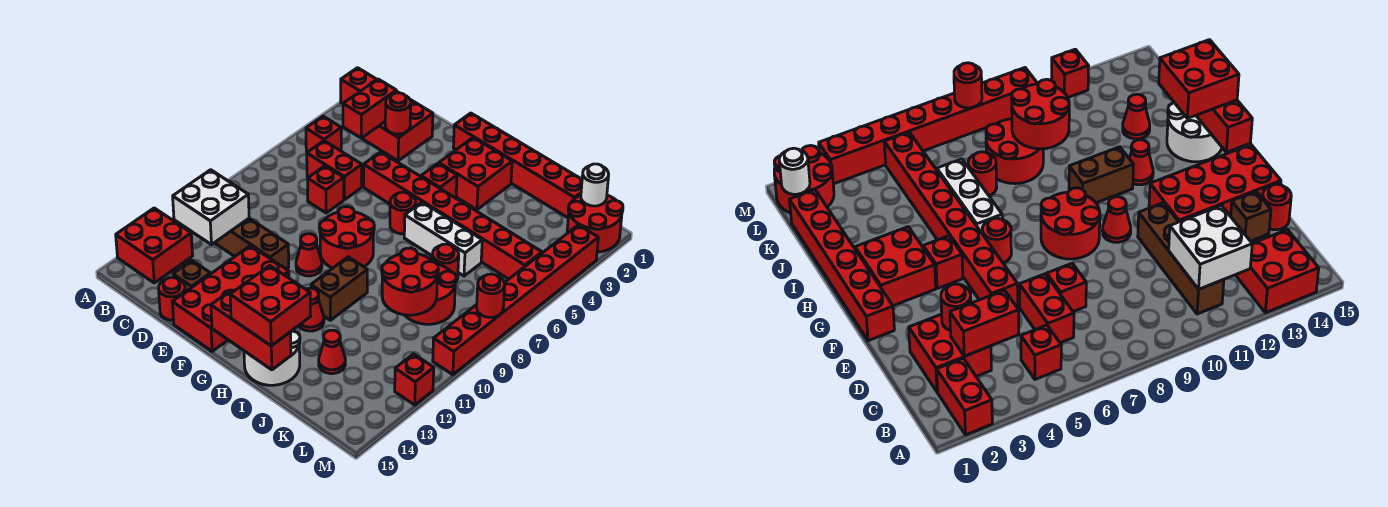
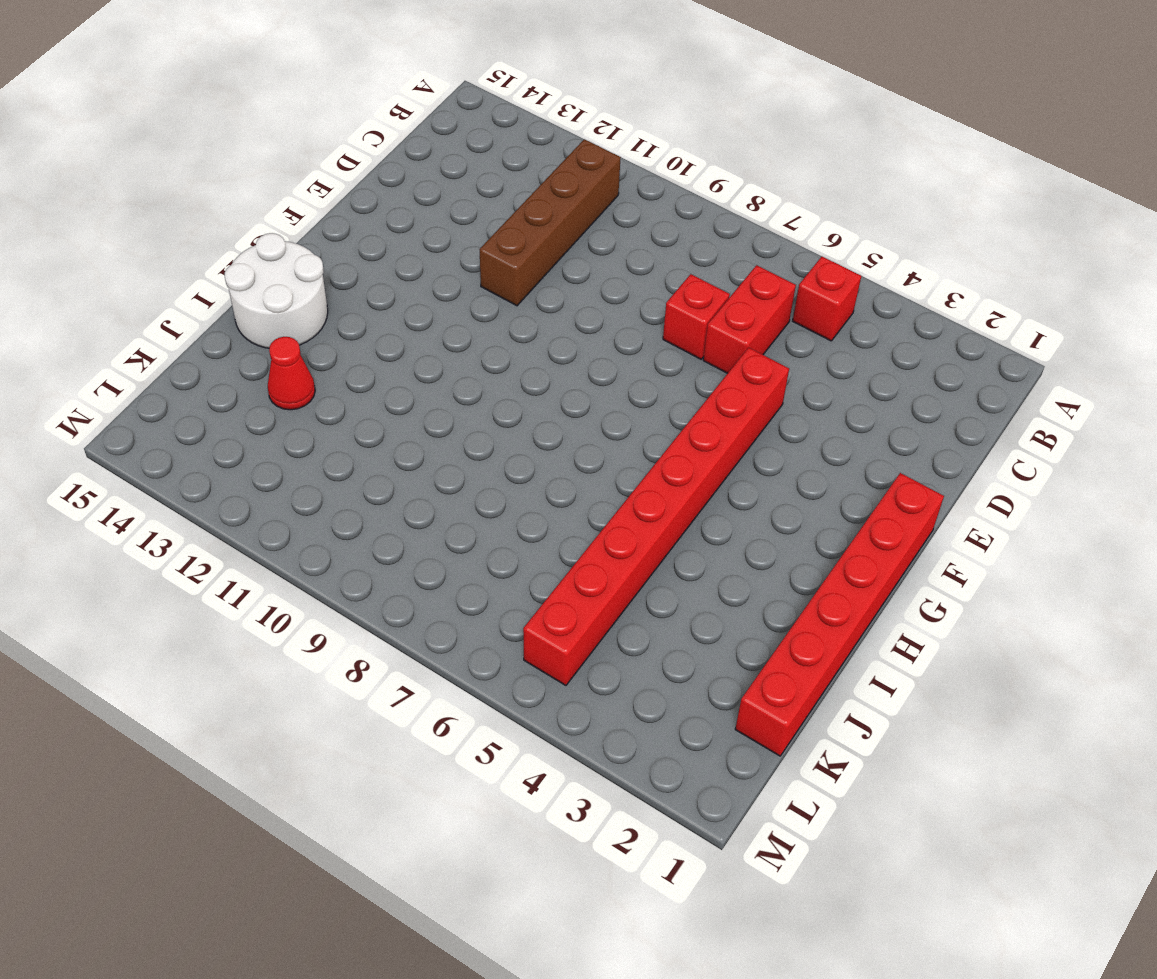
none -> red brick A2:B2 level 1
none -> red brick A13:B14 level 1
none -> red brick C2:D3 level 1
none -> brown brick D14 level 1

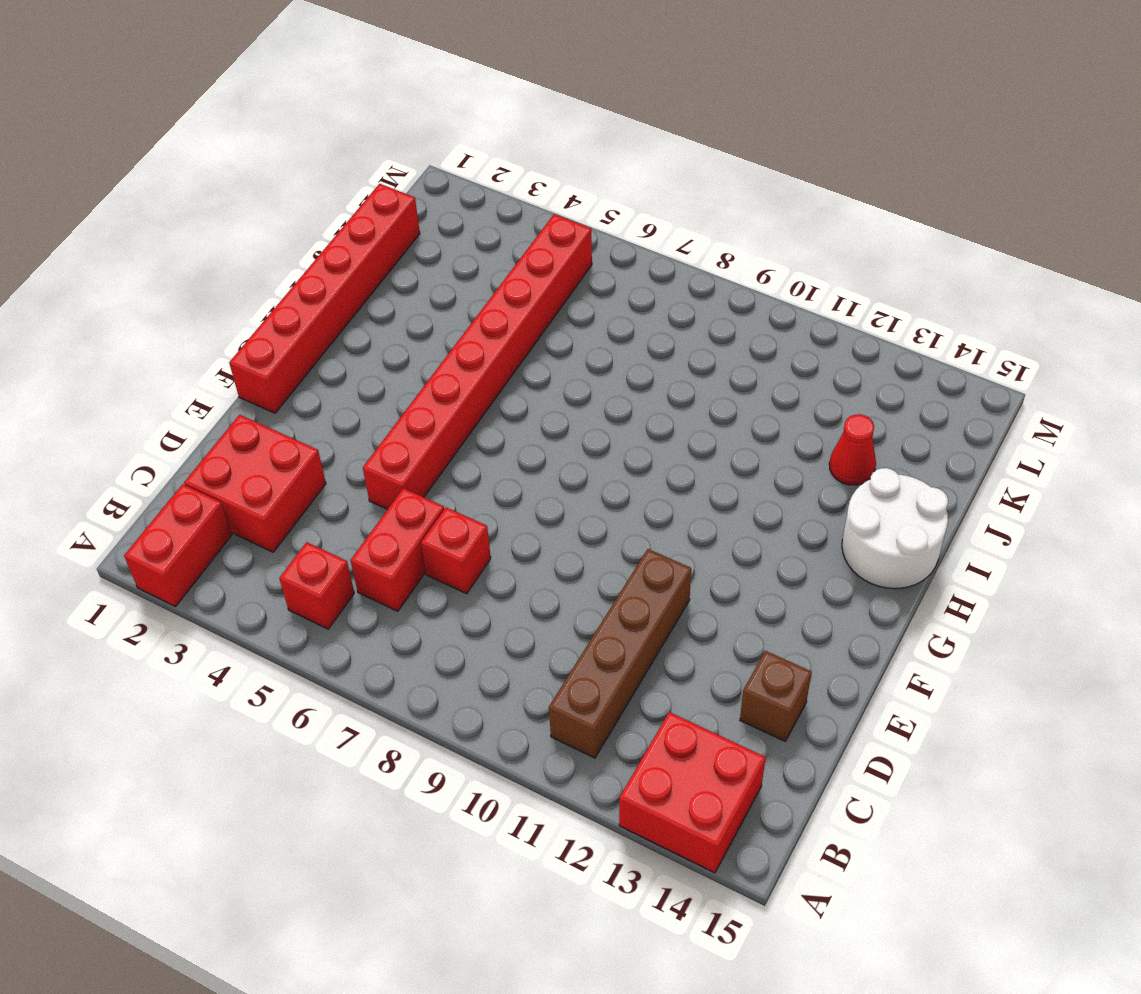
none -> red round brick D15 level 1
none -> red brick E12:F15 level 1
none -> red round brick F8:G9 level 1
none -> red cone F10 level 1

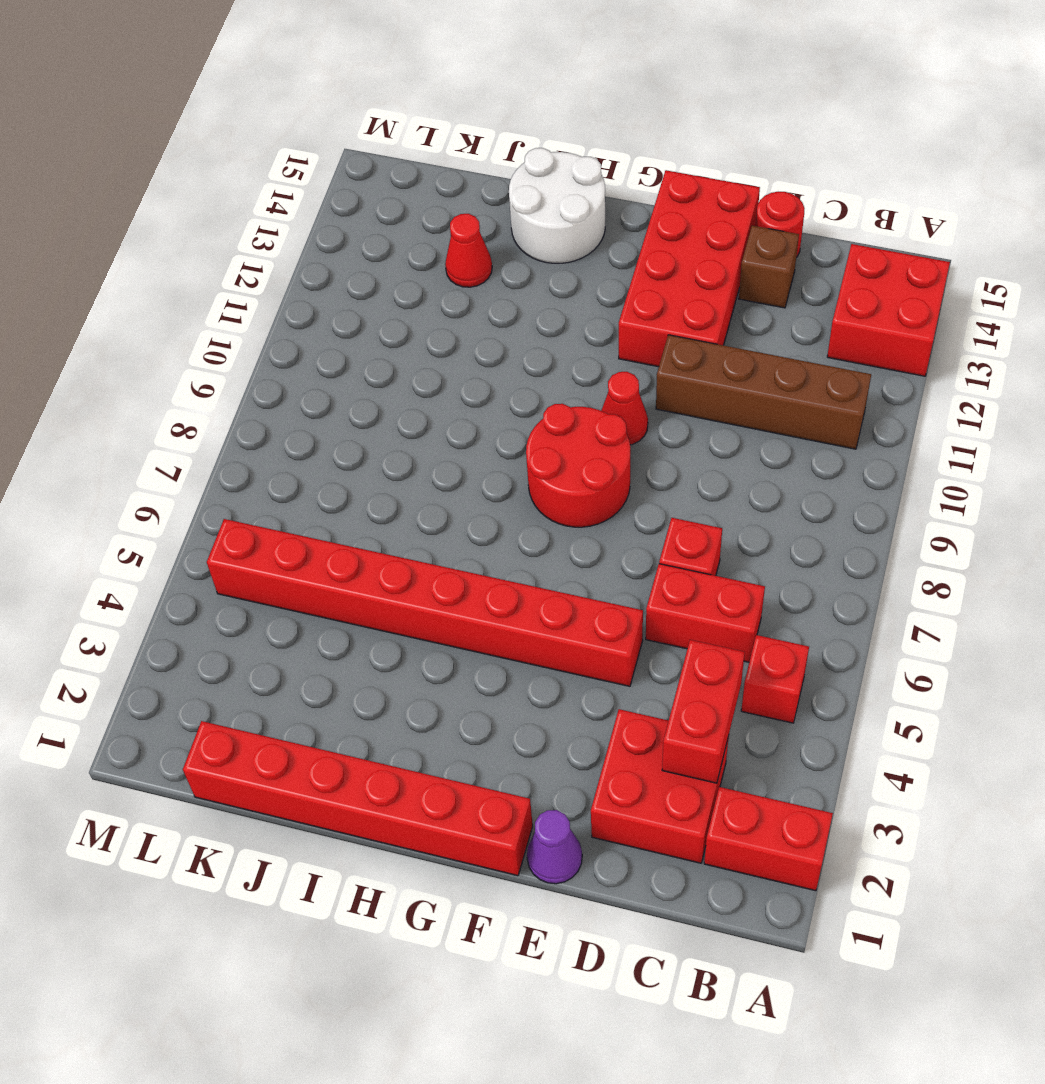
purple cone E1 level 1 -> none
none -> red brick G2:H3 level 1
none -> red brick G4 level 1
none -> red round brick G6 level 1
none -> white brick H6:J6 level 1

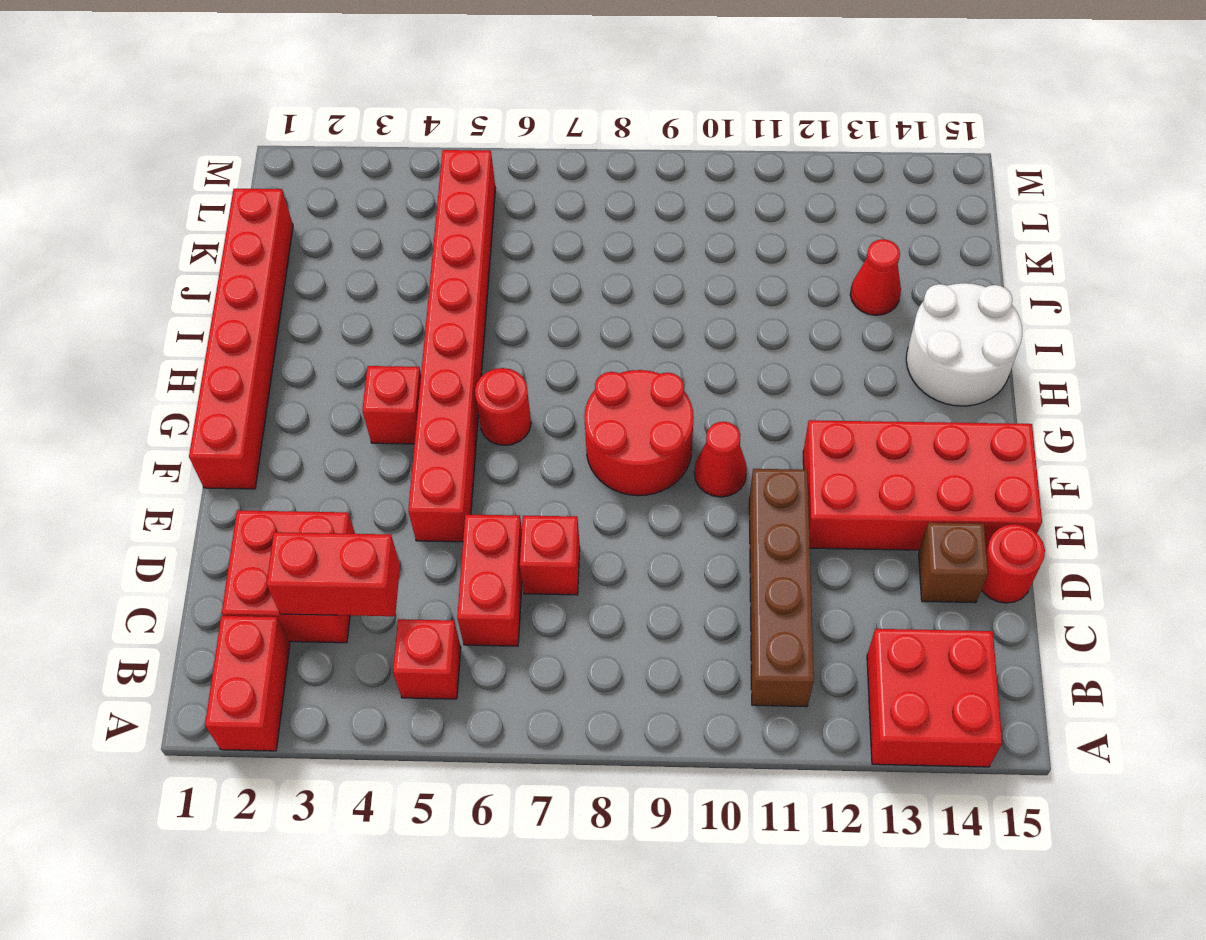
none -> red brick G2:H3 level 1
none -> white brick H6:J6 level 1
none -> brown brick H10:H11 level 1
none -> red cone H12 level 1

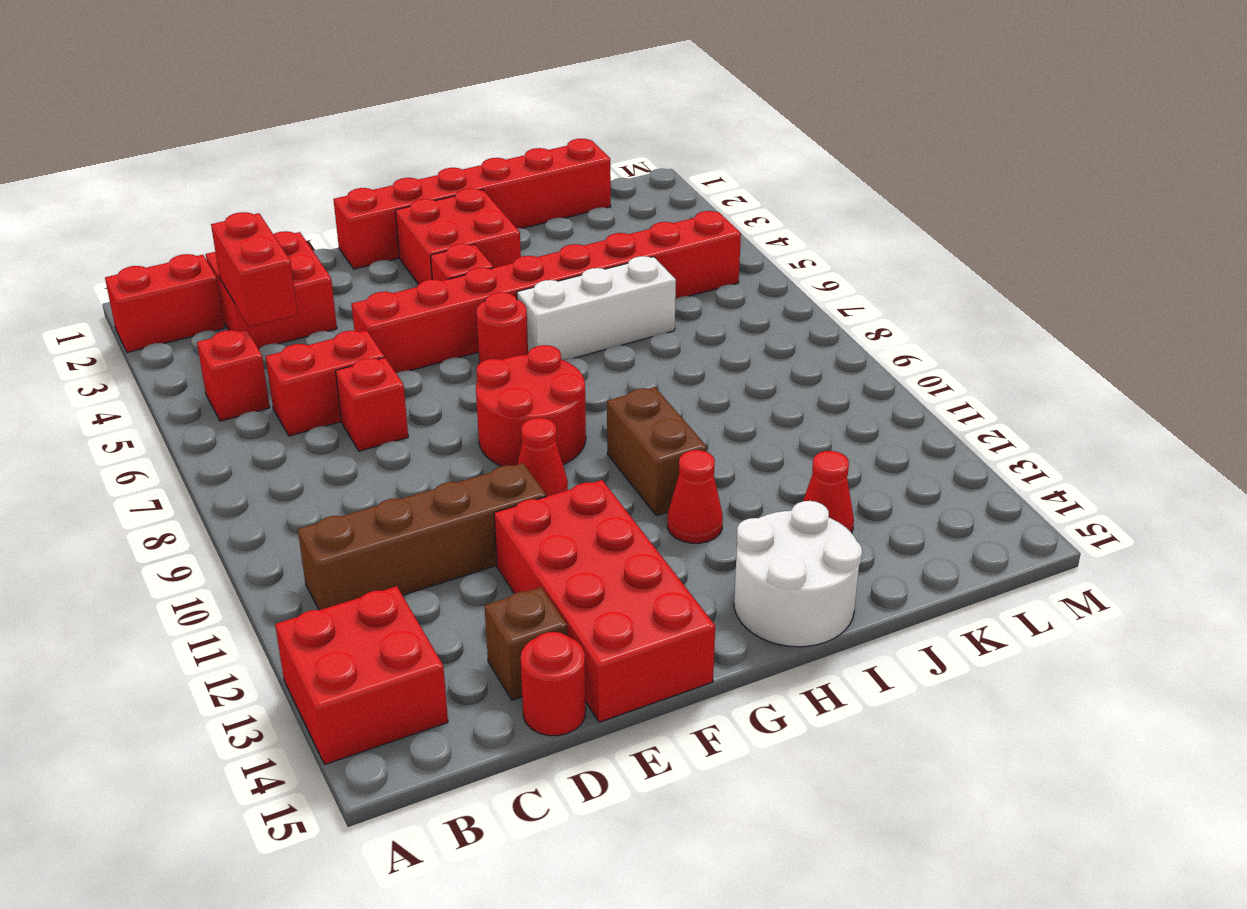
none -> red round brick J7 level 1
none -> red round brick J8:K9 level 1
none -> red round brick L1:M2 level 1
none -> red brick M3:M10 level 1

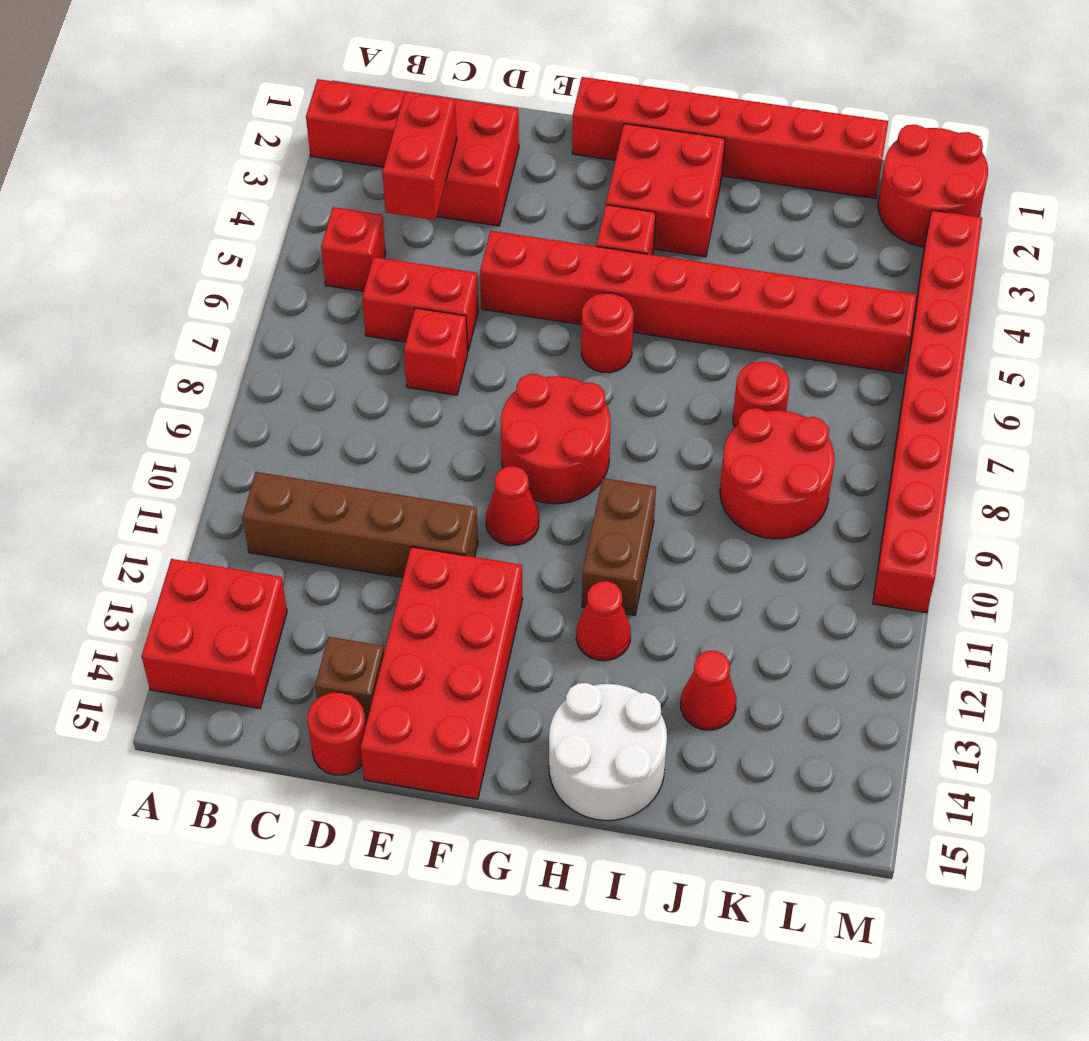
none -> white brick H6:J6 level 1
none -> red brick M12 level 1
none -> white brick B11:C12 level 2
none -> red round brick D3 level 2

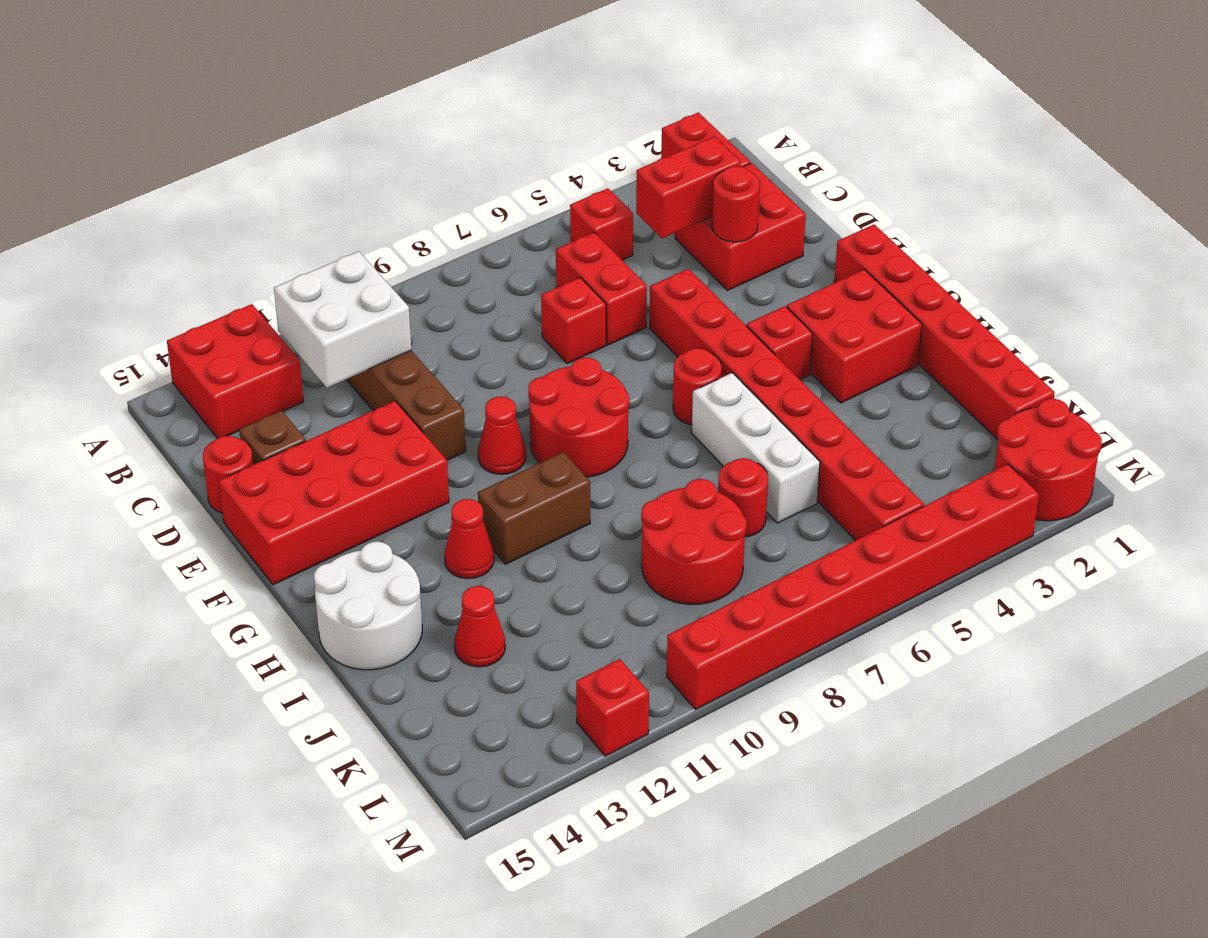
none -> red brick G15:I15 level 2
none -> red round brick J9:K10 level 2
none -> white round brick L1 level 2
none -> red round brick M8 level 2

